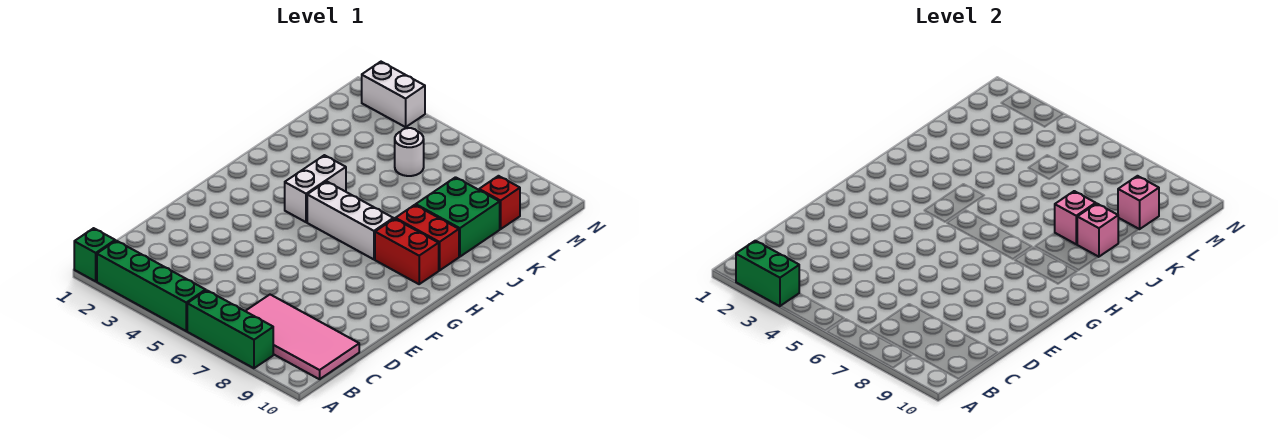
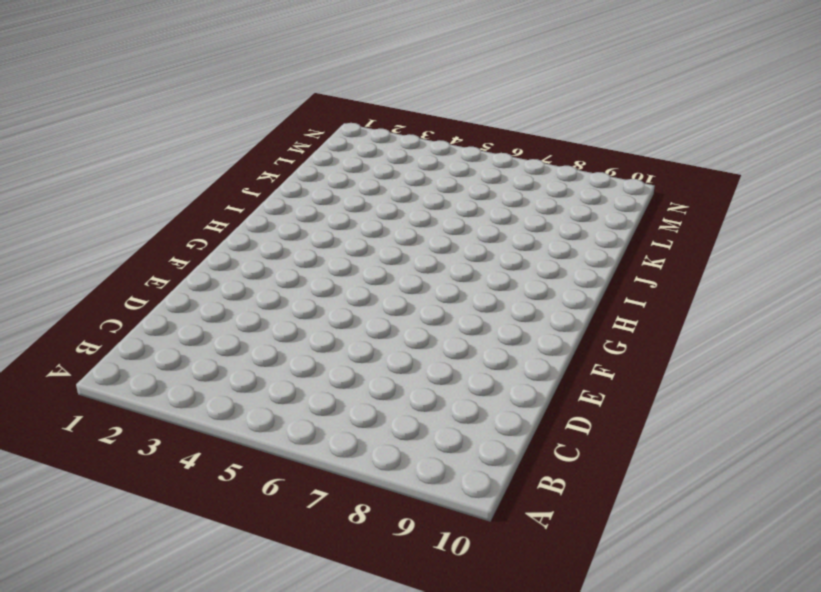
none -> green brick A1 level 1
none -> green brick A2:A5 level 1
none -> green brick A6:A8 level 1

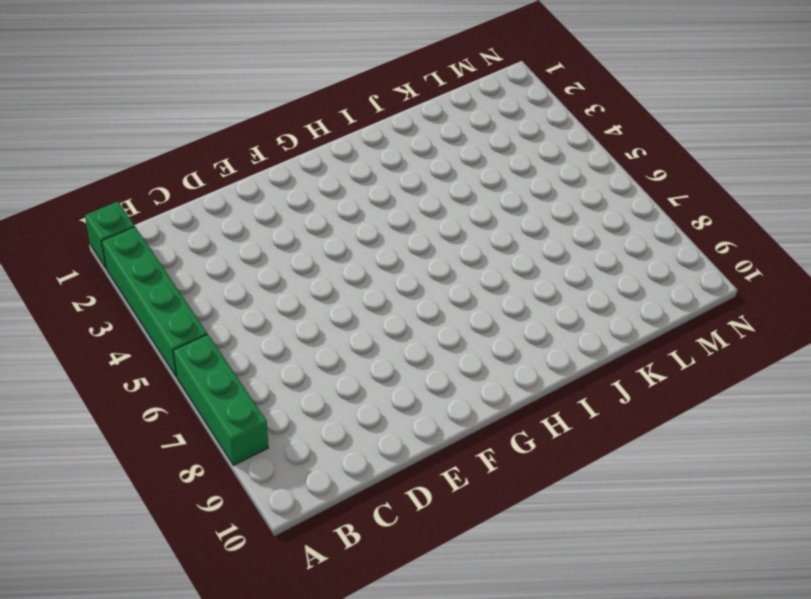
none -> pink tile B7:C10 level 1
none -> white brick H4:I4 level 1
none -> white brick H5:H7 level 1

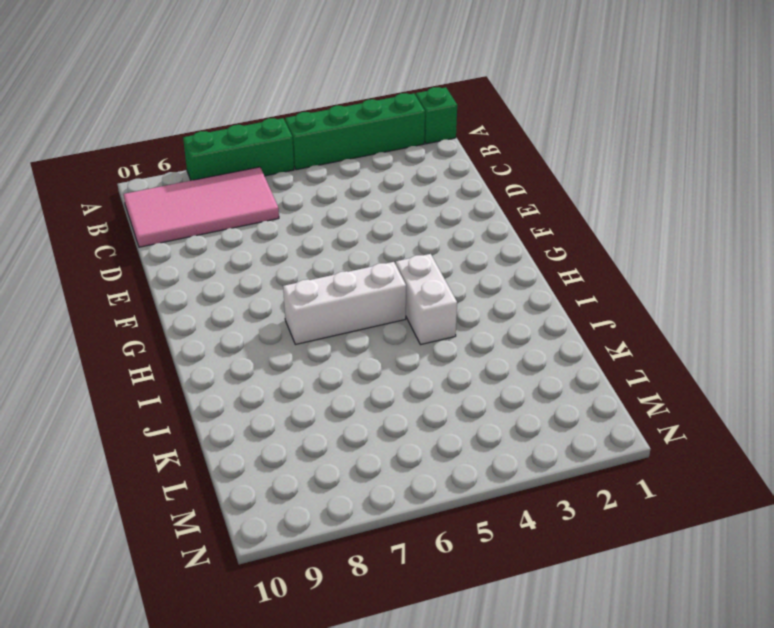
none -> red brick H8:H9 level 1
none -> red brick I8:I9 level 1
none -> green brick J8:K9 level 1

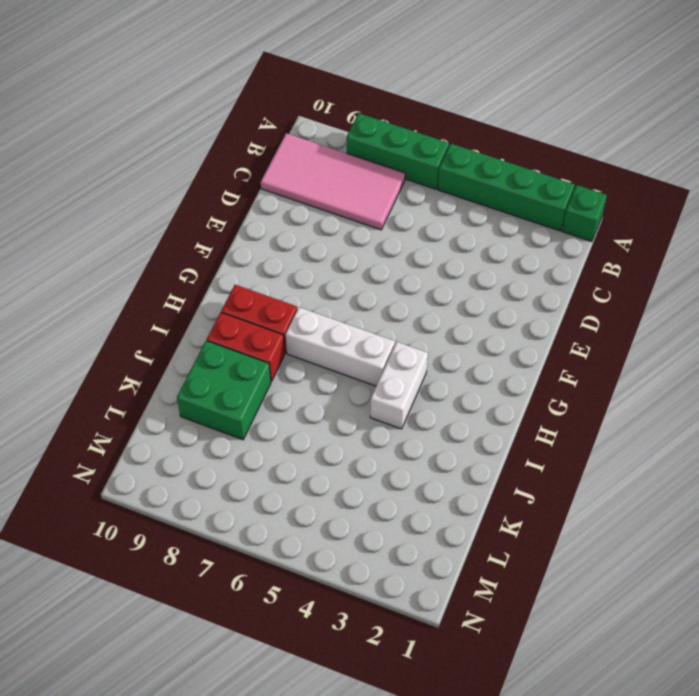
none -> white round brick L5 level 1
none -> red brick L9 level 1
none -> white brick N2:N3 level 1

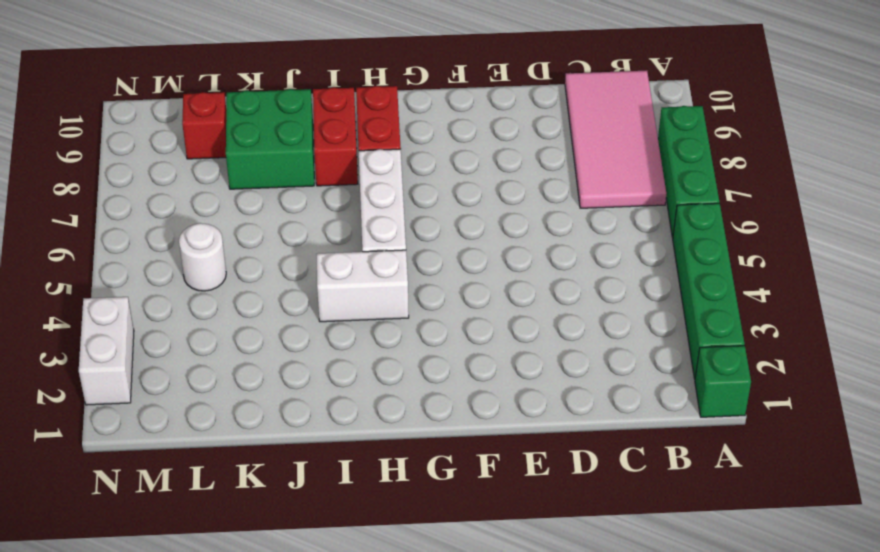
none -> green brick A2:A3 level 2
none -> pink brick J8 level 2
none -> pink brick J9 level 2

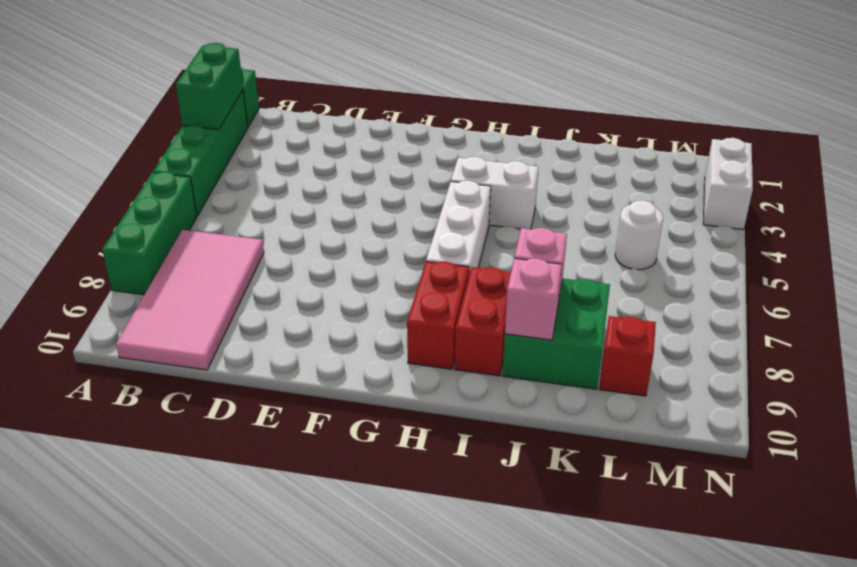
none -> pink brick L9 level 2

